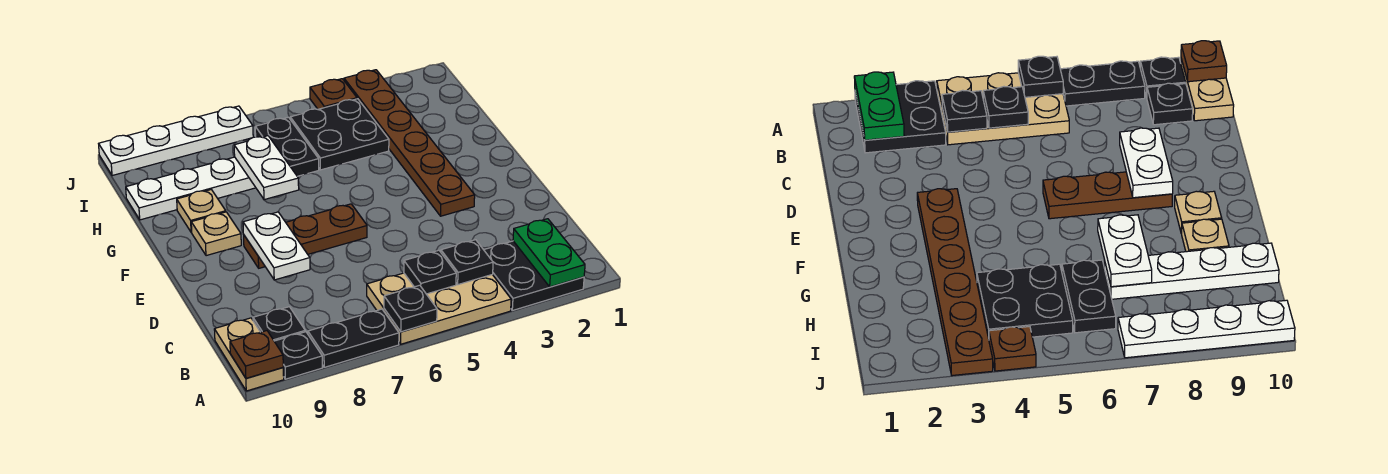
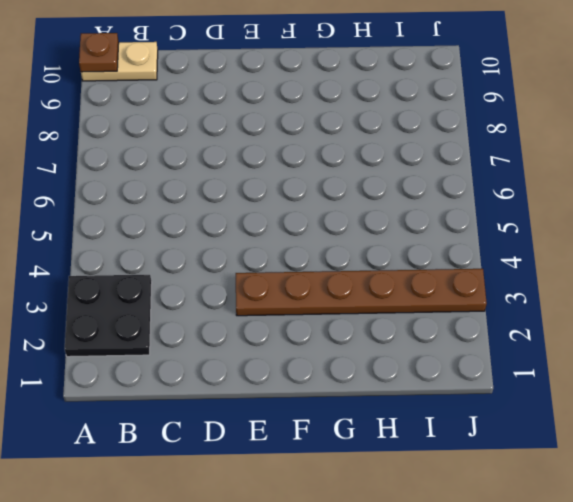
none -> tan plate A4:B6 level 1
none -> black plate A7:A8 level 1
none -> black plate A9 level 1

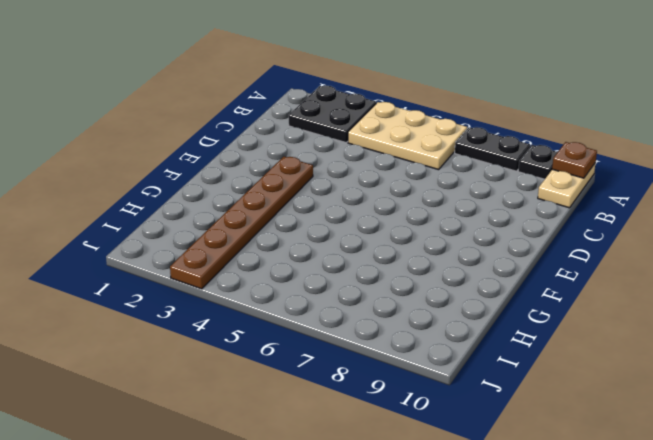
none -> black plate B9 level 1
none -> brown plate E6:E8 level 1
none -> tan plate F9 level 1

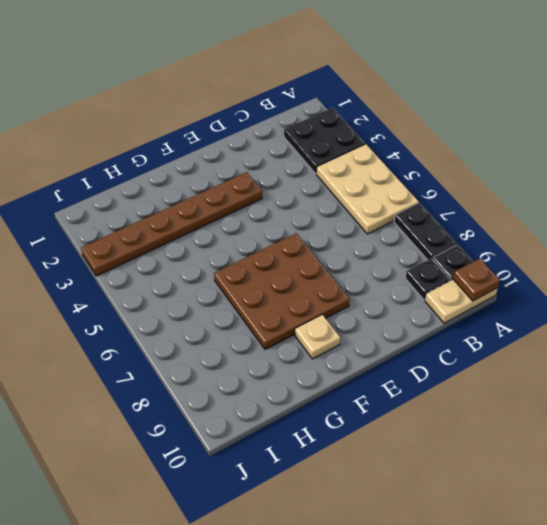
brown plate E6:G8 level 1 -> brown plate E6:E8 level 1
none -> tan plate G9 level 1
none -> black plate H4:I5 level 1
none -> black plate H6:I6 level 1

